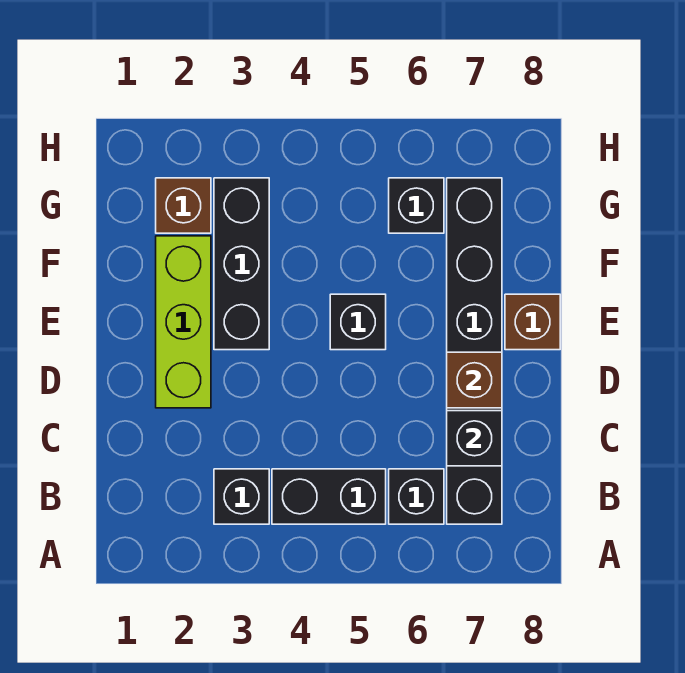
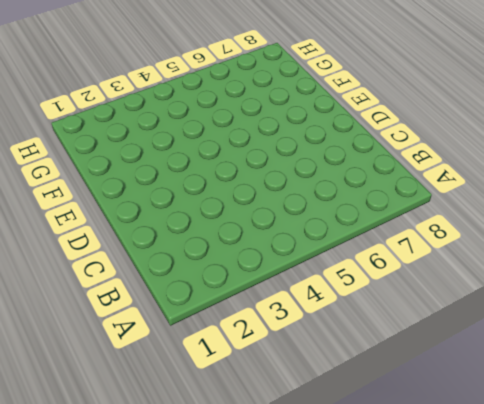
none -> black brick B3 level 1
none -> black brick B4:B5 level 1
none -> black brick B6 level 1

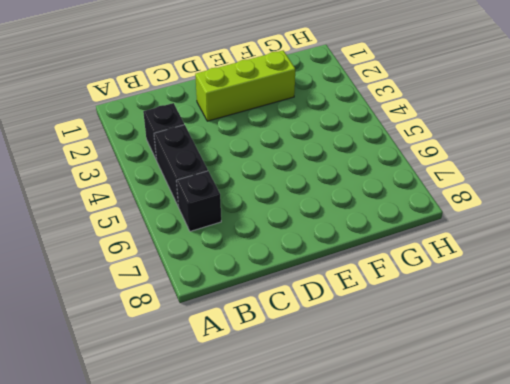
none -> black brick B7:G7 level 1
none -> black brick E3:G3 level 1
none -> black brick E5 level 1

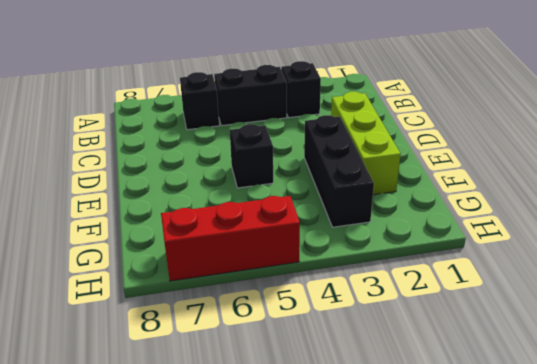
red brick H5:H7 level 1 -> none
none -> black brick B7:G7 level 1
none -> brown brick E8 level 1
none -> brown brick G2 level 1

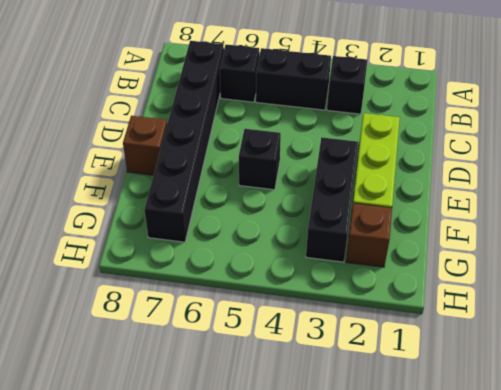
none -> black brick G6 level 1
none -> black brick C7 level 2
none -> brown brick D7 level 2

